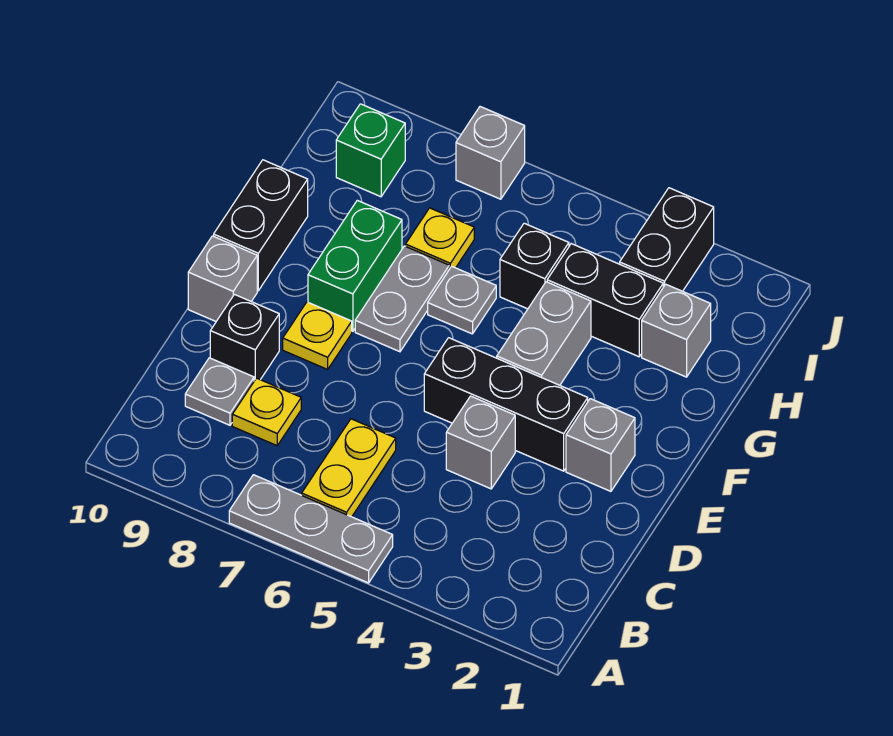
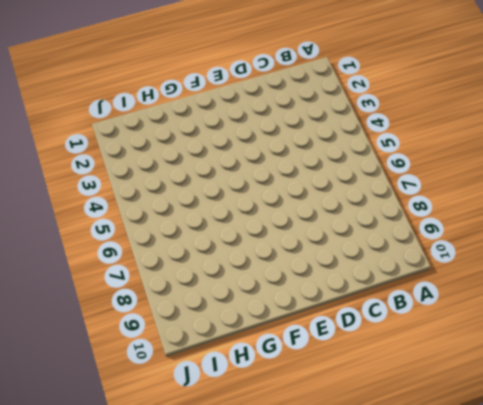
none -> grey plate A5:A7 level 1
none -> yellow plate B6:C6 level 1
none -> yellow plate C8 level 1

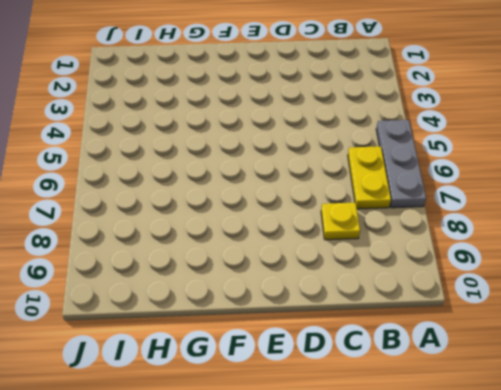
yellow plate B6:B7 level 1 -> yellow plate B6:C6 level 1
none -> grey plate C9 level 1
none -> grey brick D4 level 1
none -> black brick D9 level 1

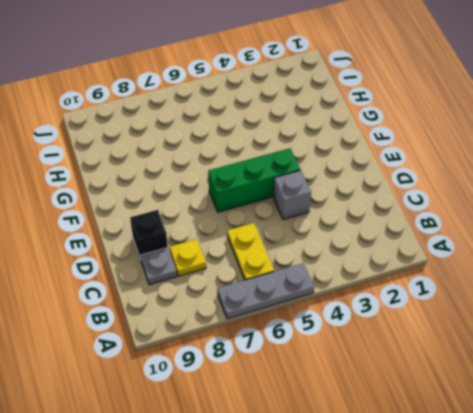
green brick E4:E6 level 1 -> black brick E3:E5 level 1
none -> grey brick E2 level 1
none -> yellow plate E8 level 1
none -> grey brick E10 level 1

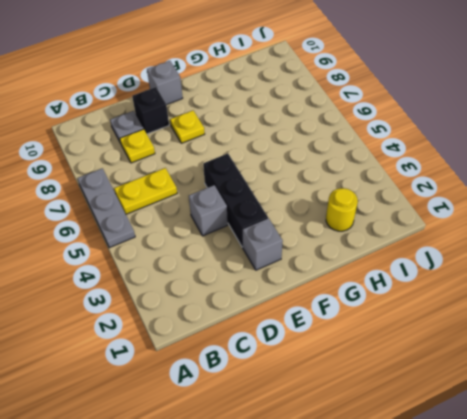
yellow round brick H2 level 1 -> grey brick H2 level 1
none -> grey brick F4:G4 level 1
none -> grey plate F7:G7 level 1
none -> green brick F8:G8 level 1

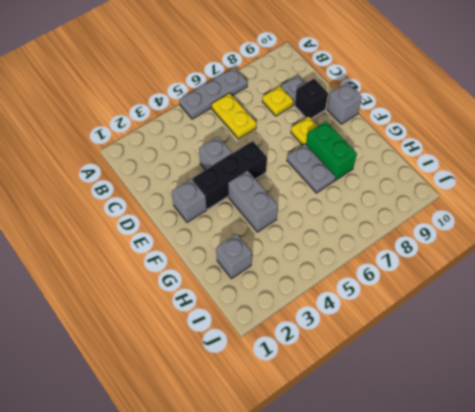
none -> black brick F10:G10 level 1
none -> grey plate G6 level 1
none -> black brick H3:H4 level 1

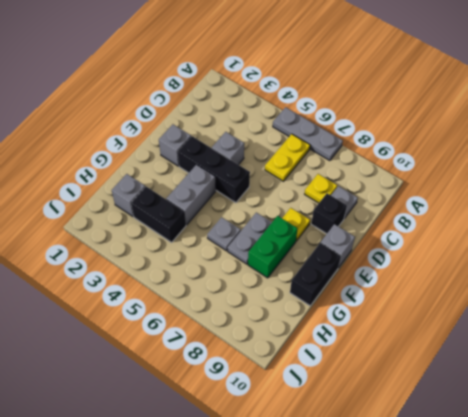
none -> black brick H5 level 1
none -> yellow plate H7 level 1
none -> black brick I3:J3 level 1

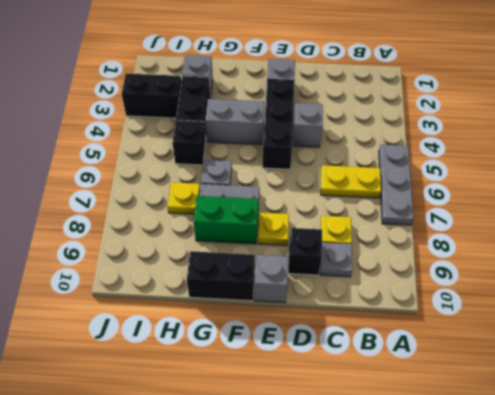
none -> green brick I9 level 1
none -> grey brick J7 level 1

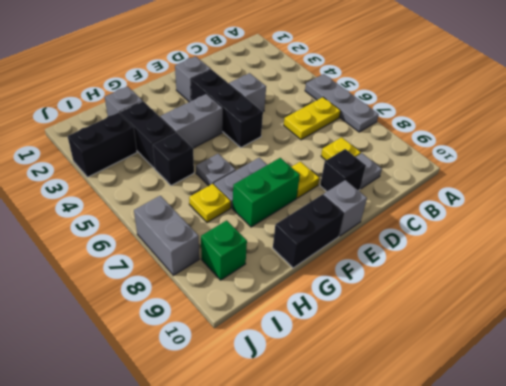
grey brick J7:J8 level 1 -> grey brick J7 level 1

